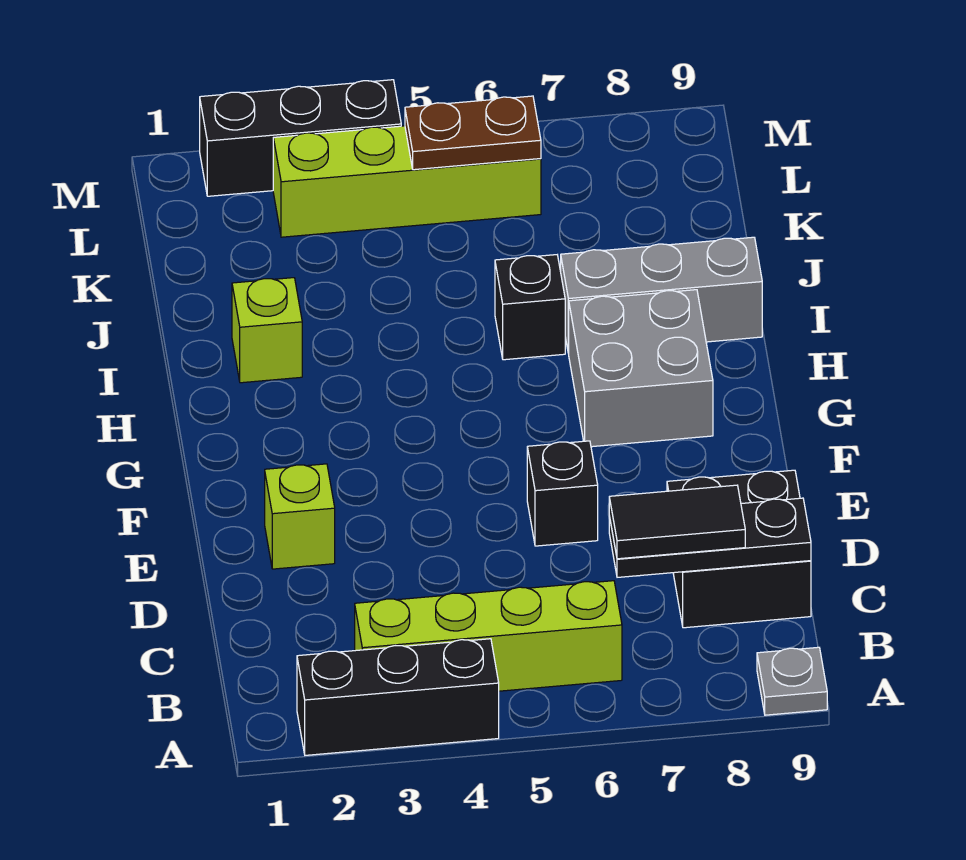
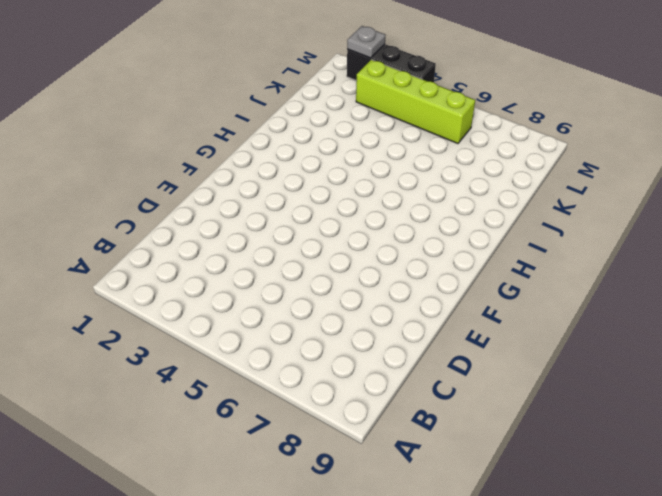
grey plate M2 level 2 -> grey plate A9 level 1
none -> black brick A2:A4 level 1
none -> lime brick B3:B6 level 1
none -> black brick C8:D9 level 1

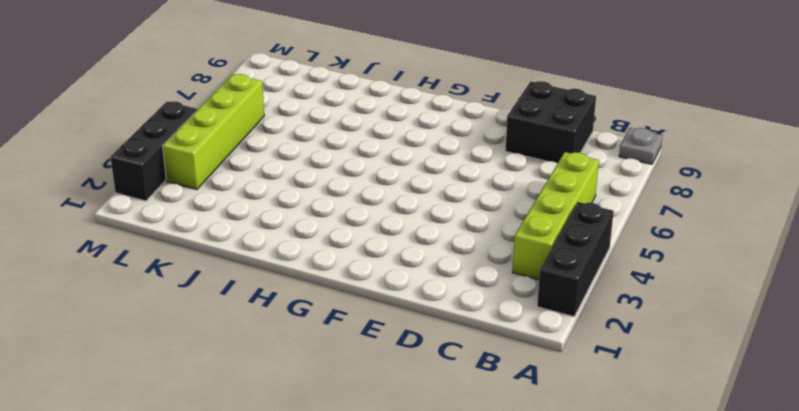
none -> lime brick E2 level 1
none -> black brick E6 level 1
none -> grey brick G7:H8 level 1

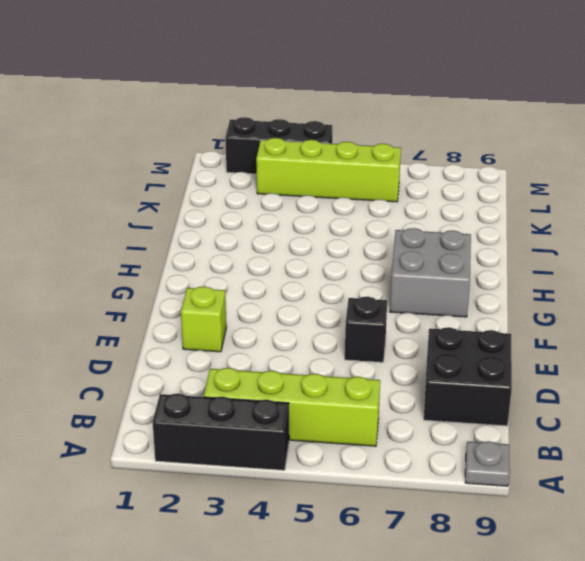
none -> lime brick I2 level 1
none -> black brick I6 level 1
none -> grey brick I7:I9 level 1

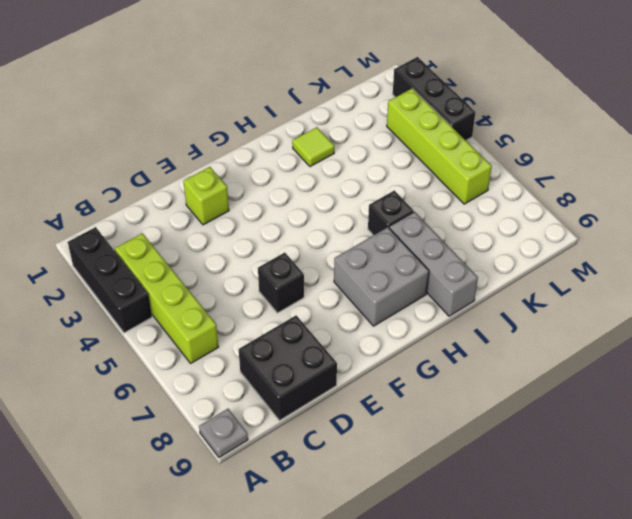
lime tile I2 level 1 -> lime brick I2 level 1
none -> black plate C7:C9 level 2
none -> brown plate L5:L6 level 2
none -> black tile C7:C8 level 3

